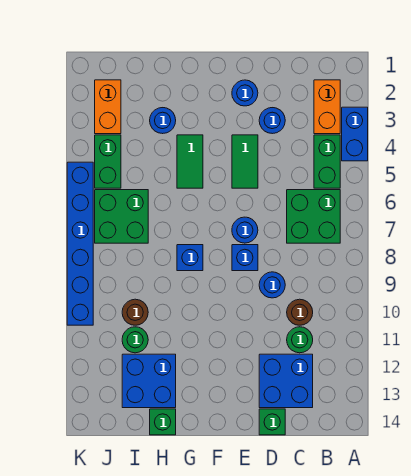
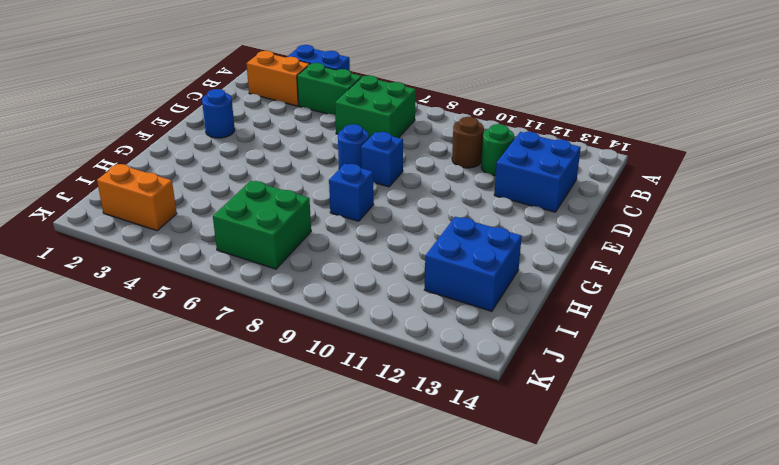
none -> blue round brick D3 level 1
none -> blue round brick D9 level 1
none -> green brick D14 level 1

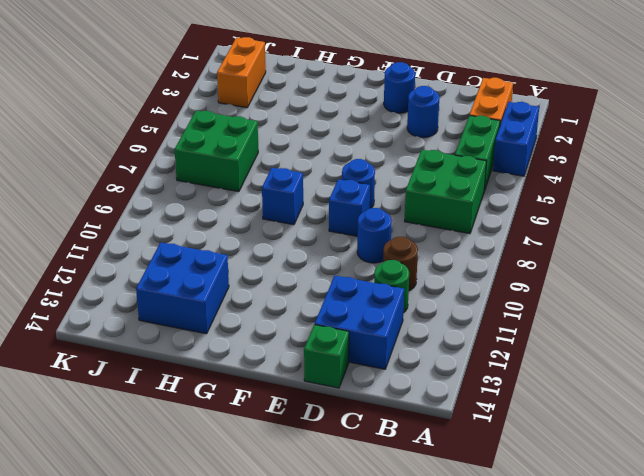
none -> green tile E4:E5 level 1
none -> green tile G4:G5 level 1
none -> blue round brick H3 level 1

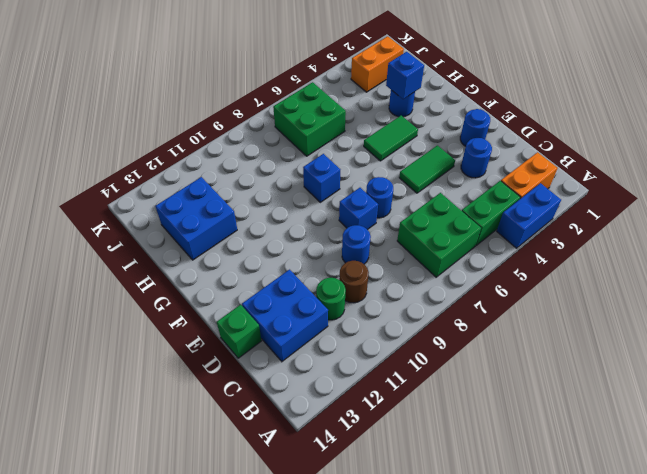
blue brick H3 level 2 -> none
none -> green brick H14 level 1
none -> brown round brick I10 level 1
none -> green round brick I11 level 1

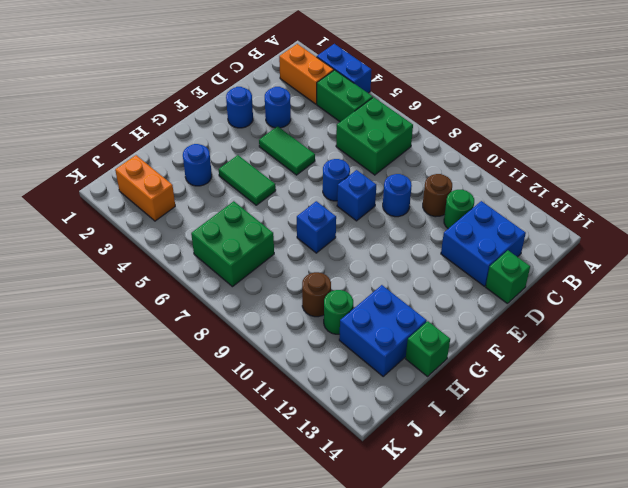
none -> green brick J4:J5 level 1
none -> blue brick K5:K10 level 1

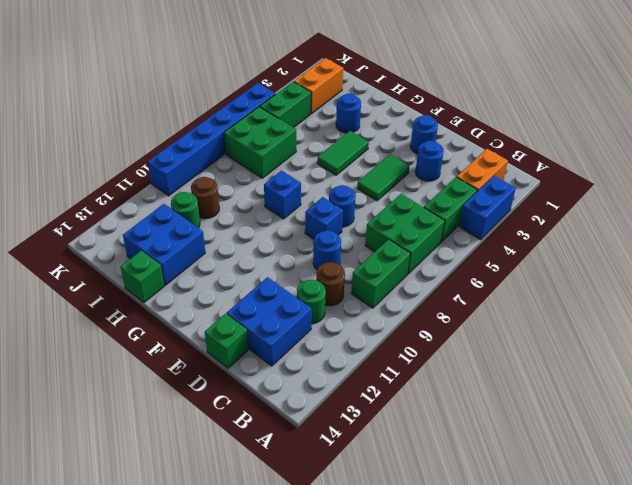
green brick B8:B9 level 1 -> none

